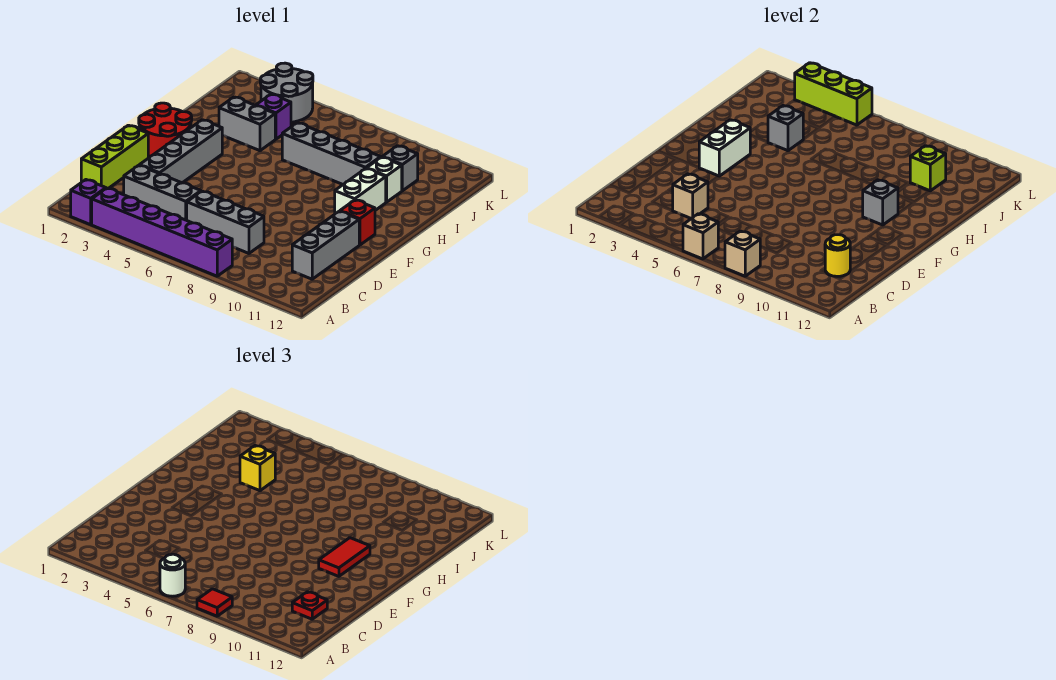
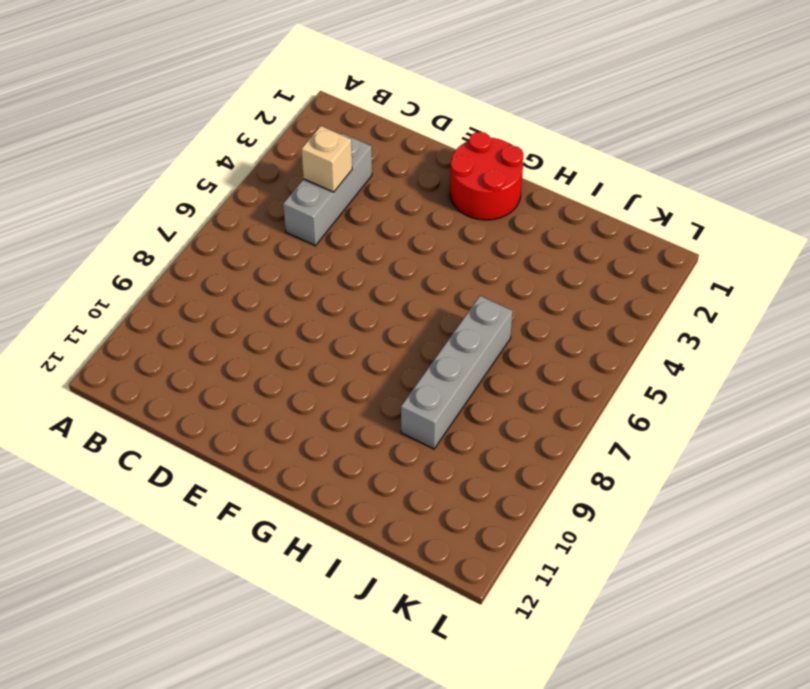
none -> purple brick A2 level 1
none -> purple brick A3:A8 level 1
none -> lime brick C1:E1 level 1
none -> grey brick C6:C8 level 1

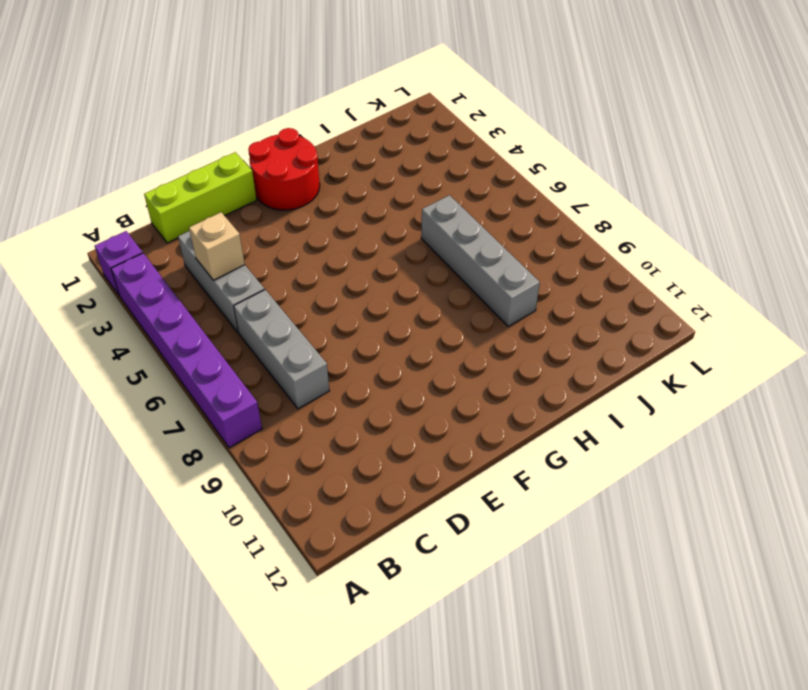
none -> grey brick C11:E11 level 1
none -> grey brick D3:G3 level 1
none -> red brick F11 level 1
none -> white brick G10:H10 level 1

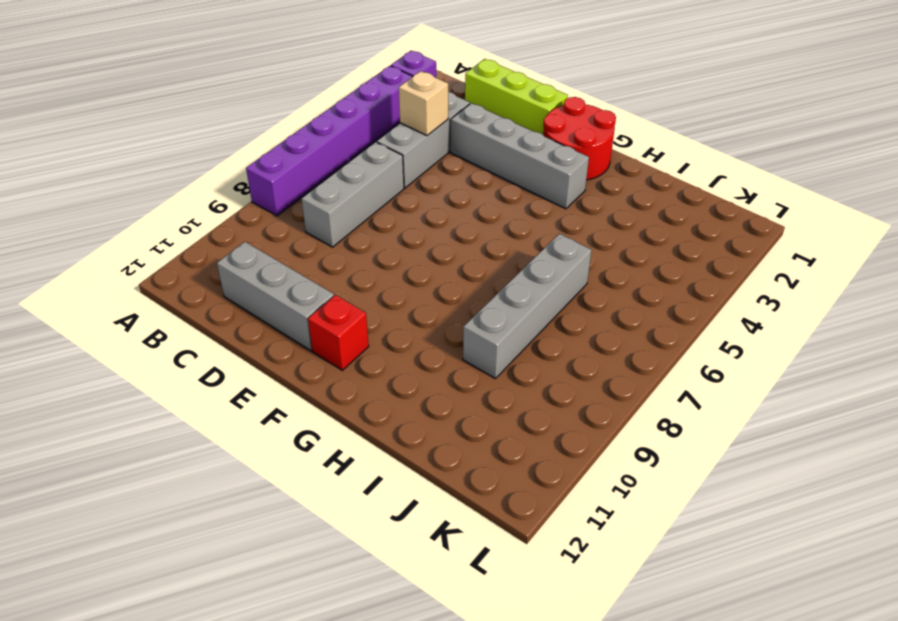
none -> white brick G10:H10 level 1
none -> grey brick I3:I4 level 1
none -> white brick I10 level 1
none -> purple brick J4 level 1

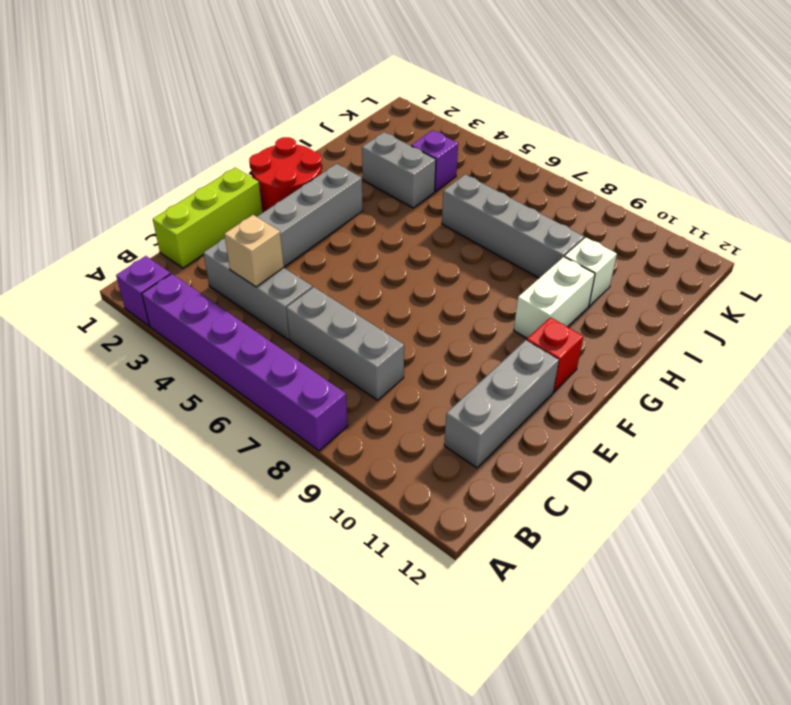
none -> grey brick J10 level 1
none -> grey round brick K3:L4 level 1
none -> tan brick A6 level 2
none -> tan brick A8 level 2

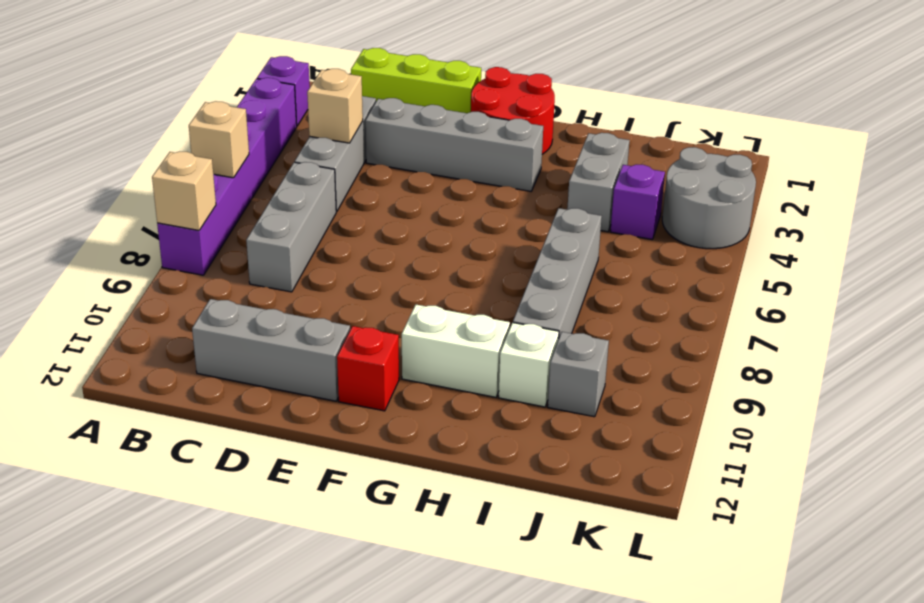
none -> yellow round brick C11 level 2
none -> white brick F3:G3 level 2
none -> grey brick G10 level 2
none -> grey brick I4 level 2

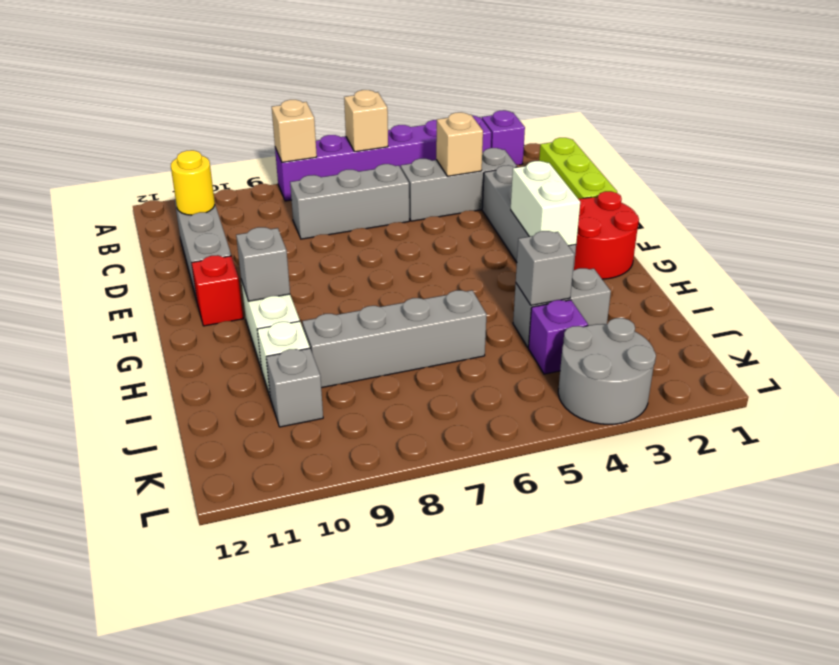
none -> lime brick J10 level 2
none -> lime brick L3:L5 level 2
none -> white round brick A6 level 3
none -> red tile A8 level 3

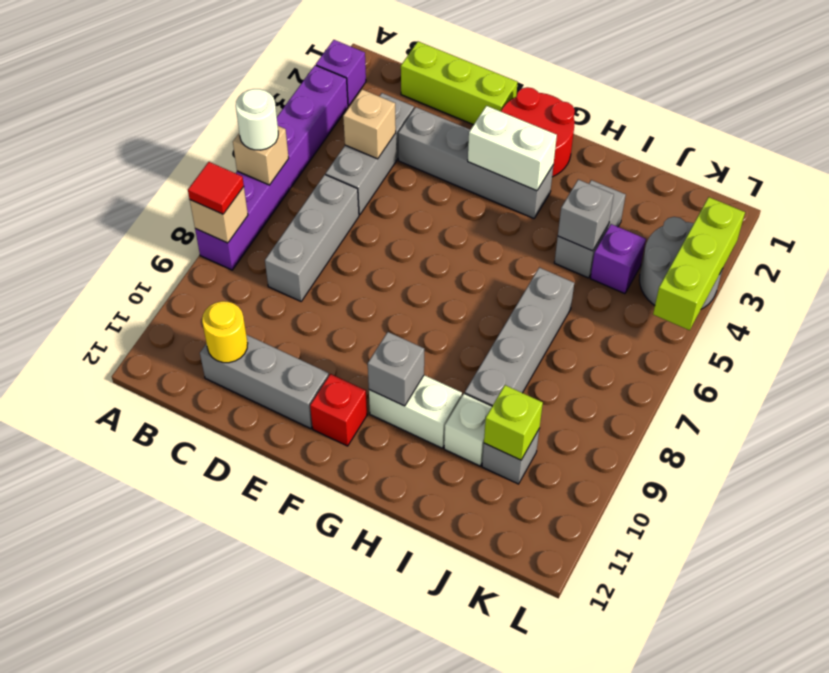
none -> red plate C11 level 3
none -> red tile F10:G10 level 3
none -> yellow brick I4 level 3

